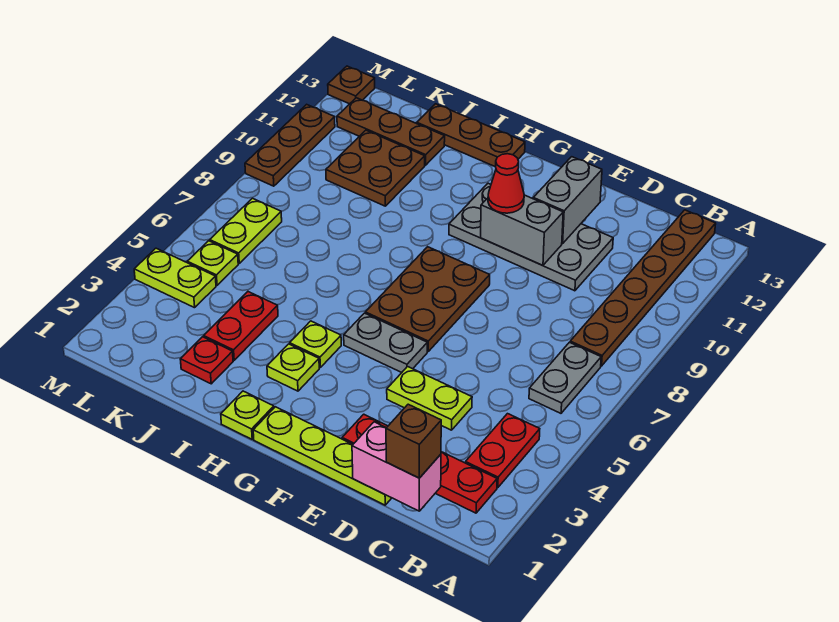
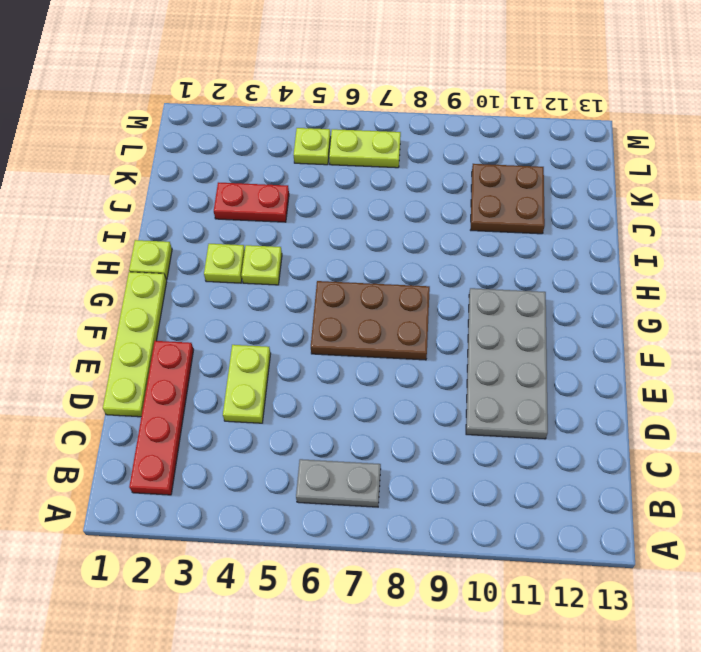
none -> red plate B3:B4 level 1
none -> brown plate B8:B13 level 1
none -> grey plate F5:G5 level 1

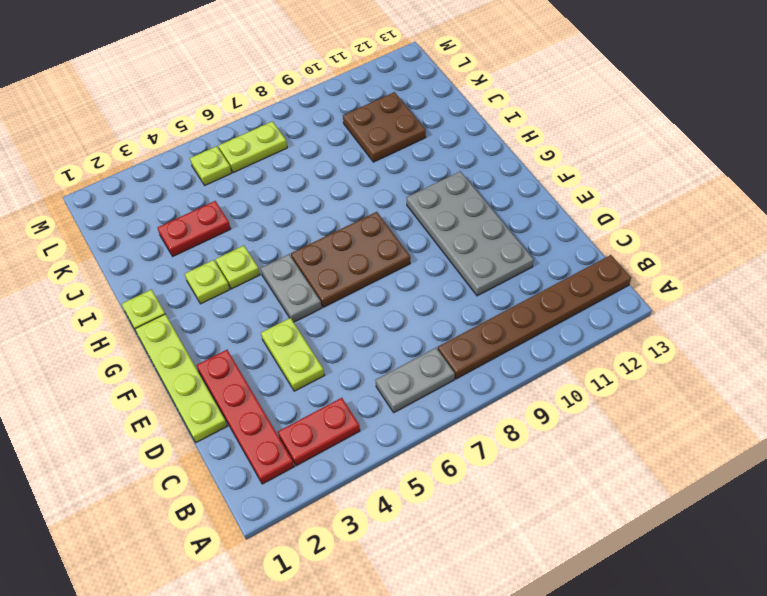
none -> brown plate H13:J13 level 1
none -> red plate J2 level 1
none -> brown plate J12:L12 level 1

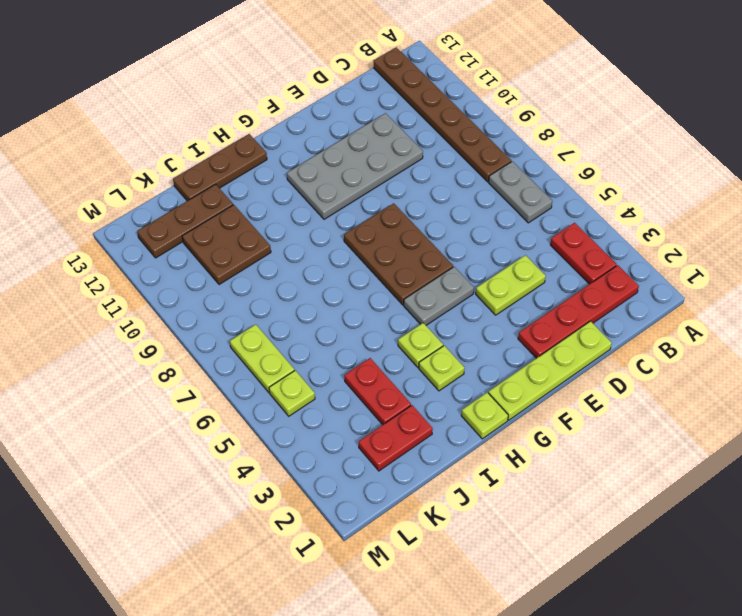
red plate J2:K2 level 1 -> red plate J2 level 1
none -> lime plate L4:M4 level 1
none -> brown plate M9:M11 level 1
none -> brown plate M13 level 1

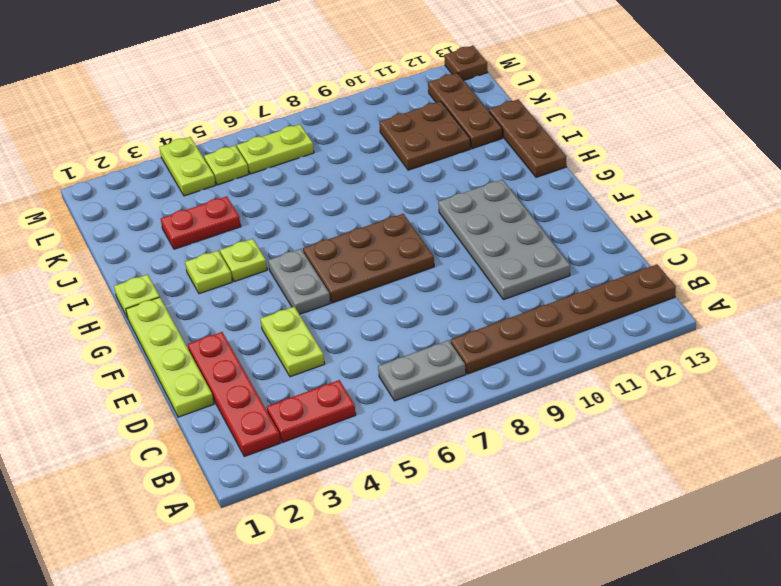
none -> red plate J2 level 1
none -> brown plate M9:M11 level 1
none -> pink brick C1:D1 level 2

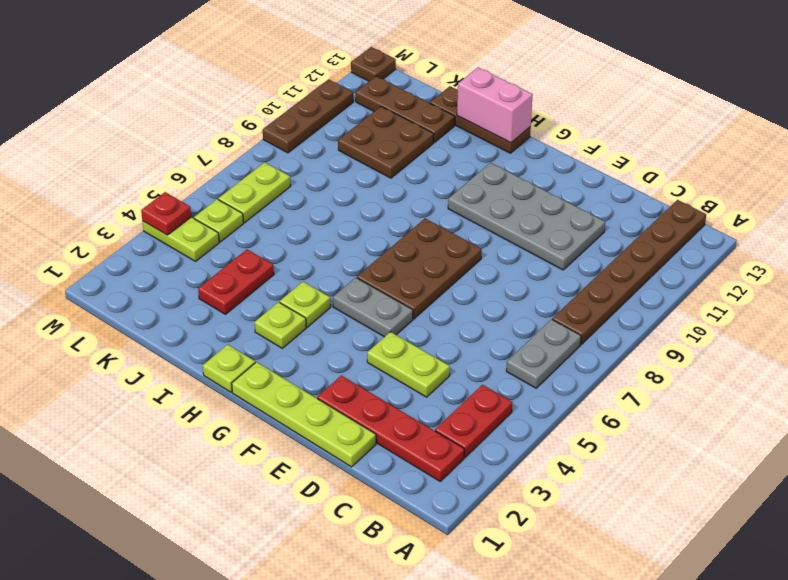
pink brick H13:I13 level 2 -> pink brick C1:D1 level 2
red plate M4 level 2 -> red plate J2 level 1
none -> grey brick E10:F10 level 2
none -> grey brick E11:E12 level 2
none -> brown brick C1 level 3

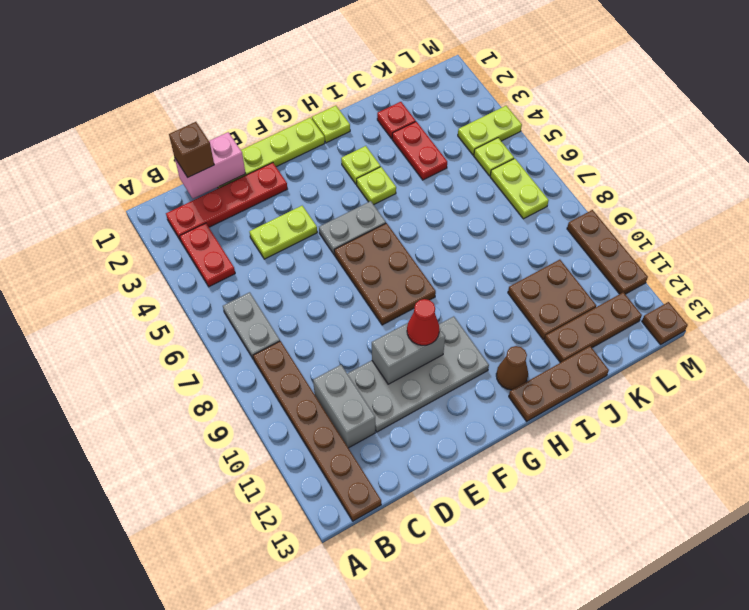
grey brick C10:C11 level 1 -> grey brick E11:E12 level 2
brown cone H12 level 1 -> none

